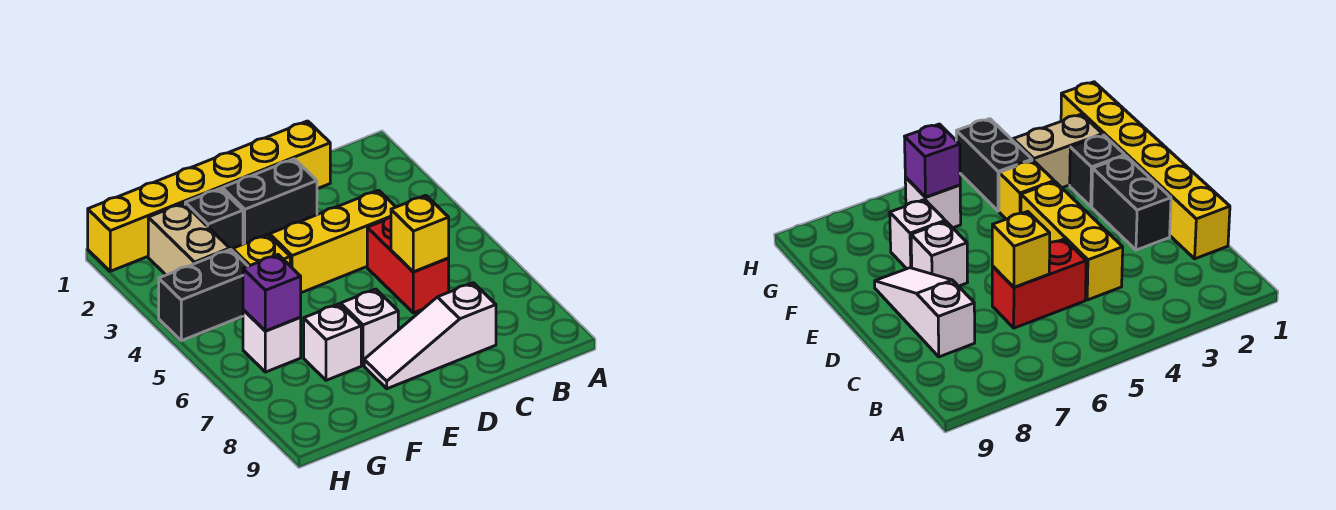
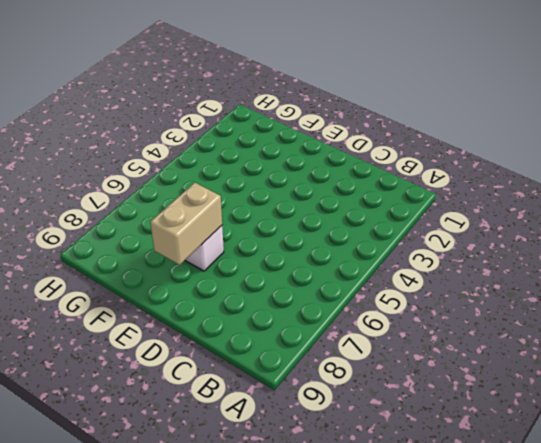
tan brick E7:E8 level 2 -> tan brick G2:G3 level 1
none -> yellow brick C1:H1 level 1
none -> yellow brick C4:E4 level 1
none -> red brick C5:C6 level 1

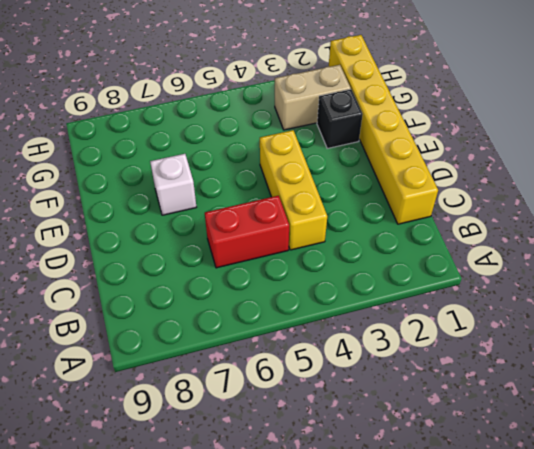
none -> white slope C8:E8 level 1 top C
none -> black brick D2:E2 level 1
none -> yellow brick F4 level 1

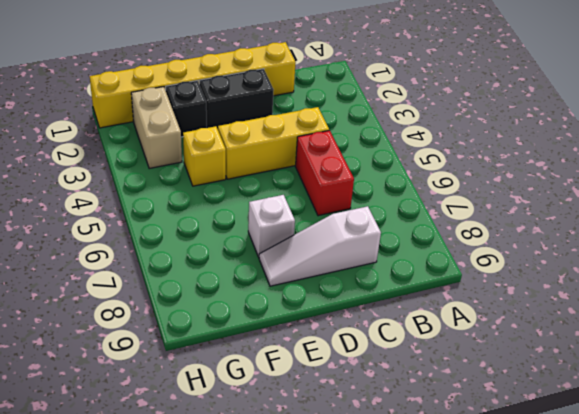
none -> white brick F7 level 1
none -> black brick G4:H4 level 1
none -> white brick G6 level 1

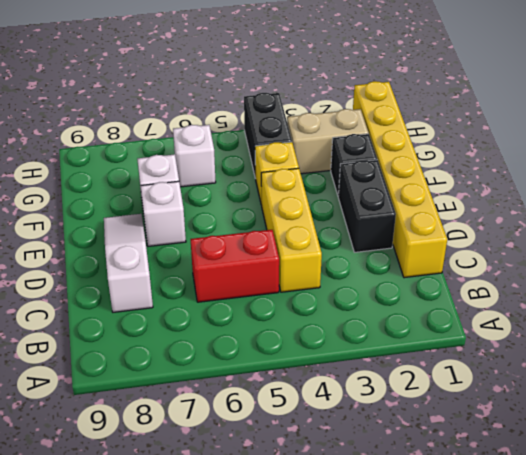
none -> yellow brick C6 level 2
none -> purple brick G6 level 2

